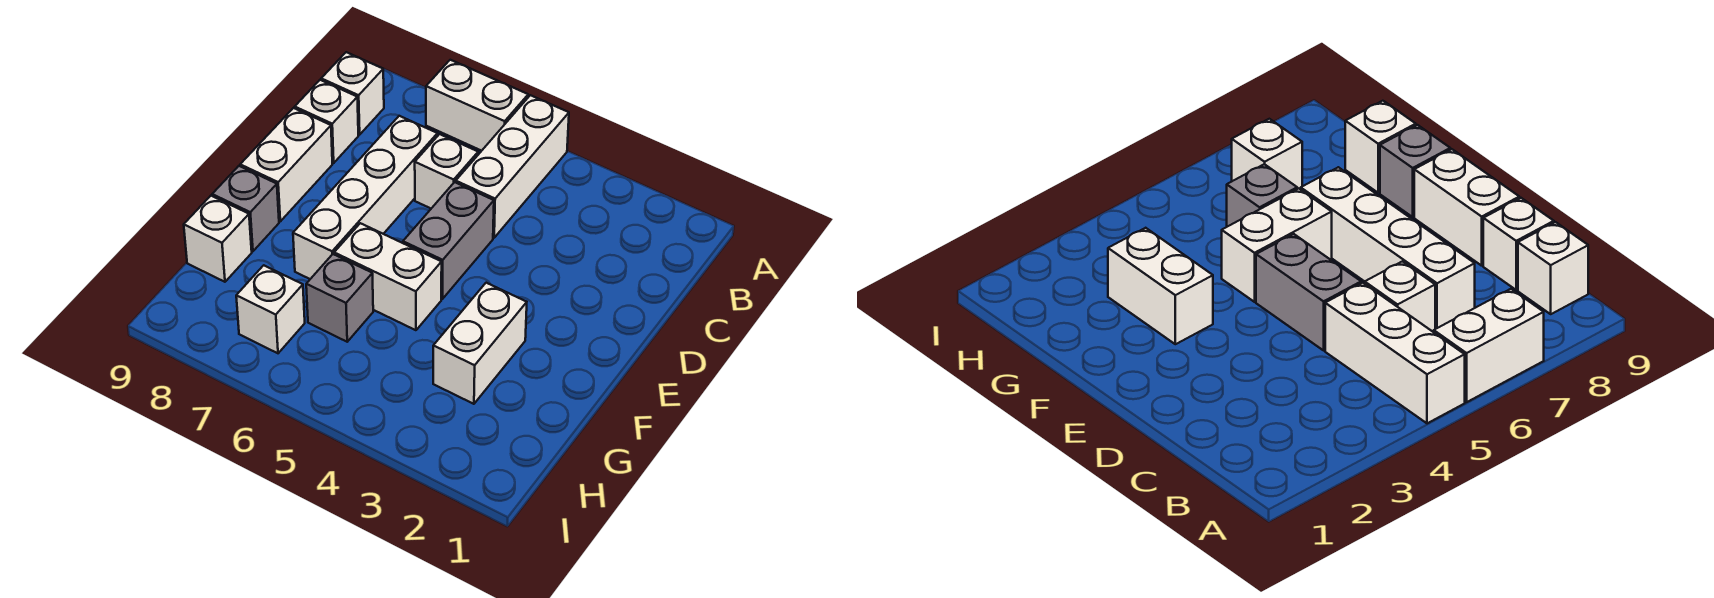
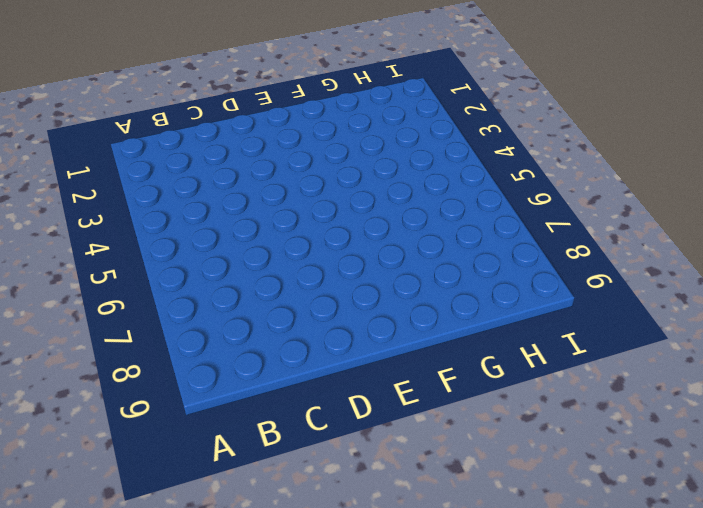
none -> white brick A5:C5 level 1
none -> white brick A6:A7 level 1
none -> white brick B9 level 1

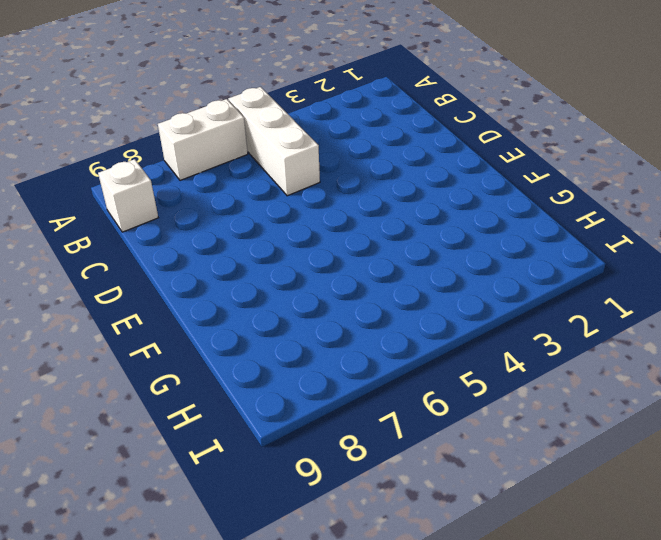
none -> white brick C6 level 1
none -> white brick C7:F7 level 1
none -> white brick C9 level 1

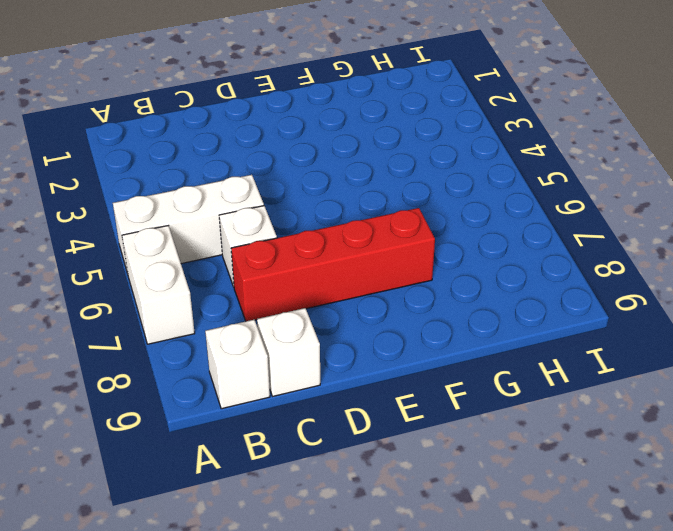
red brick C7:F7 level 1 -> white brick C7:F7 level 1
none -> grey brick D5:E5 level 1
none -> white brick D9:E9 level 1
none -> white brick F3:G3 level 1

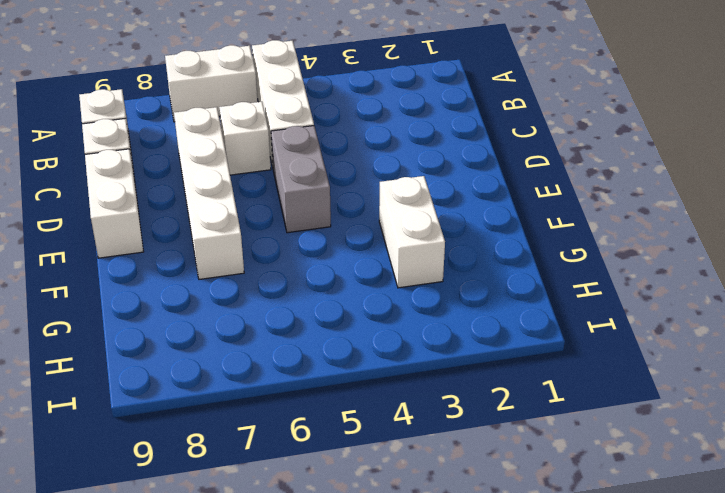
none -> white brick F5:F6 level 1
none -> grey brick F9 level 1
none -> grey brick G6 level 1

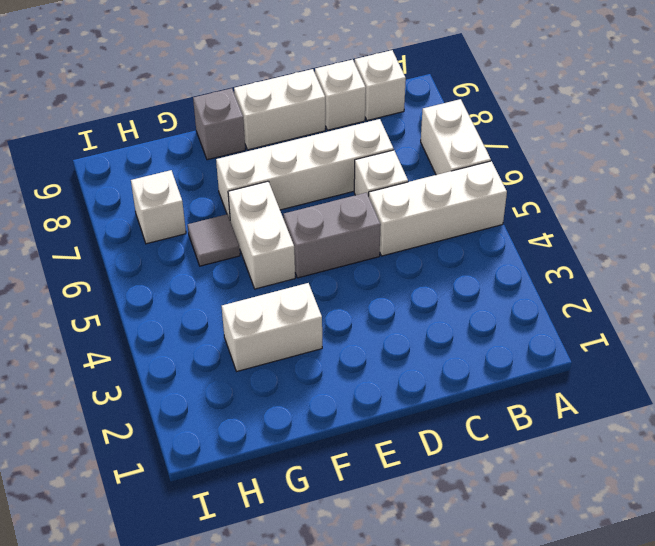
grey tile G6 level 1 -> grey brick G6 level 1
none -> white brick G9 level 1

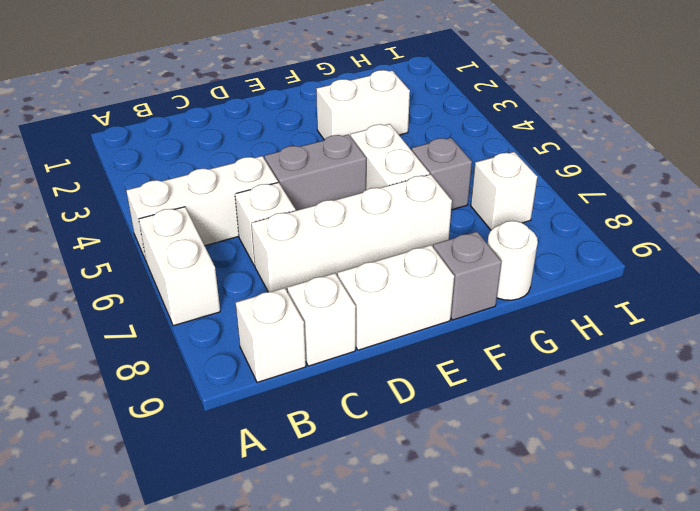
white round brick G9 level 1 -> white brick G9 level 1

